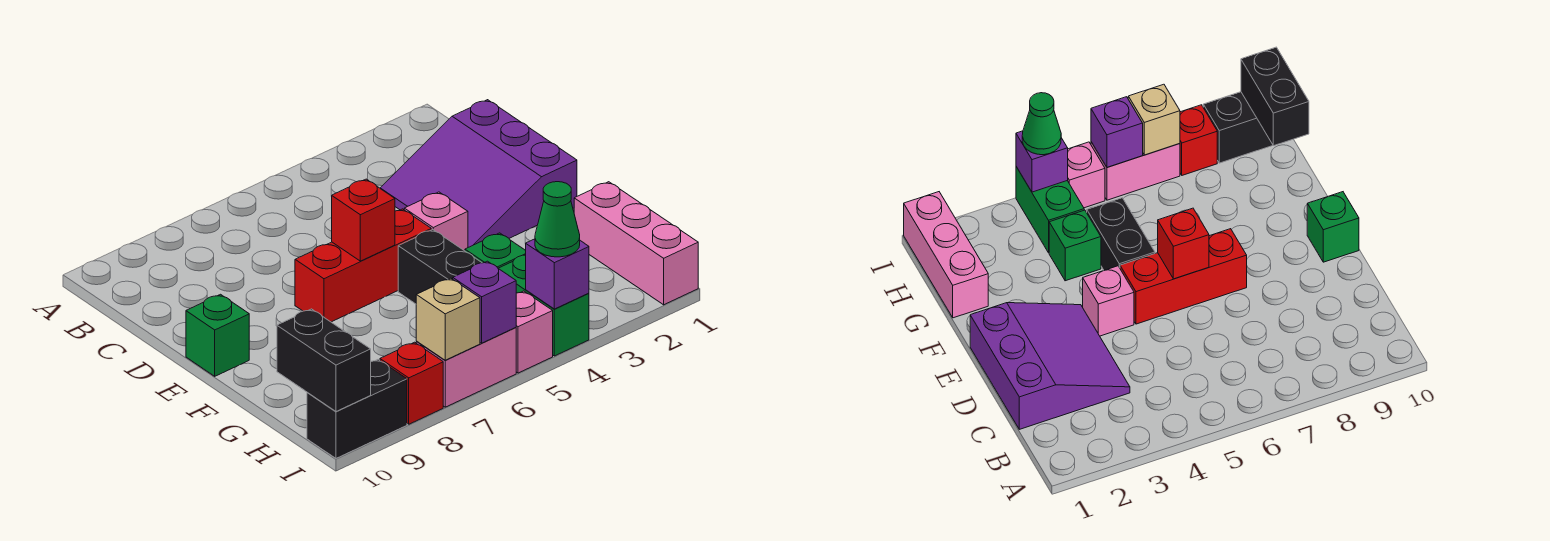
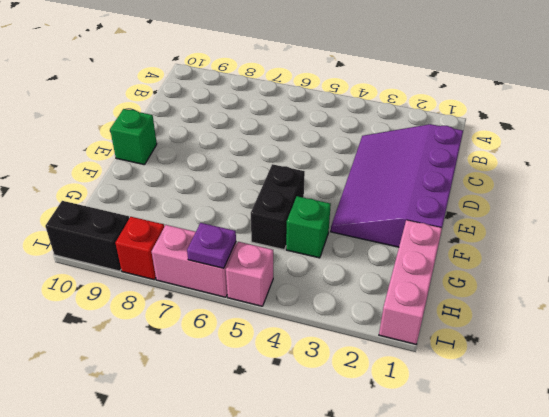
purple slope C1:F3 level 1 top 1 -> purple slope C1:E3 level 1 top 1
purple plate I6 level 2 -> purple brick I6 level 2
none -> pink brick E4 level 1
none -> red brick E5:E7 level 1
none -> green brick H4:I4 level 1

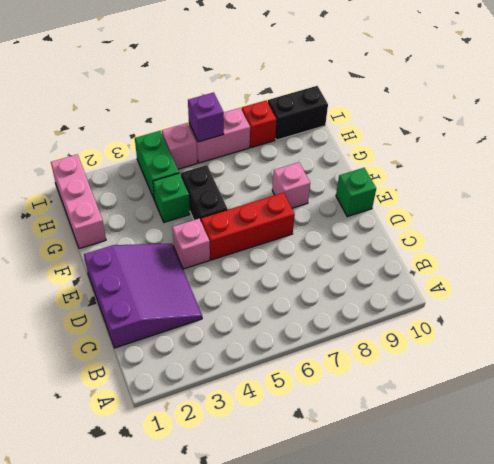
pink brick F8 level 1 -> none
none -> red brick E6 level 2
none -> black brick H10:I10 level 2
none -> purple brick I4 level 2

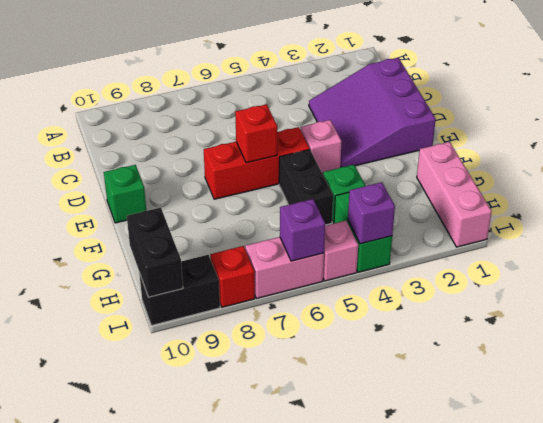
none -> tan brick I7 level 2
none -> green cone I4 level 3

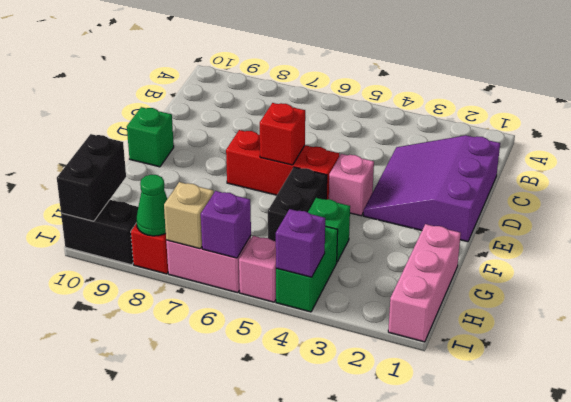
green cone I8 level 2 -> green cone I4 level 3

